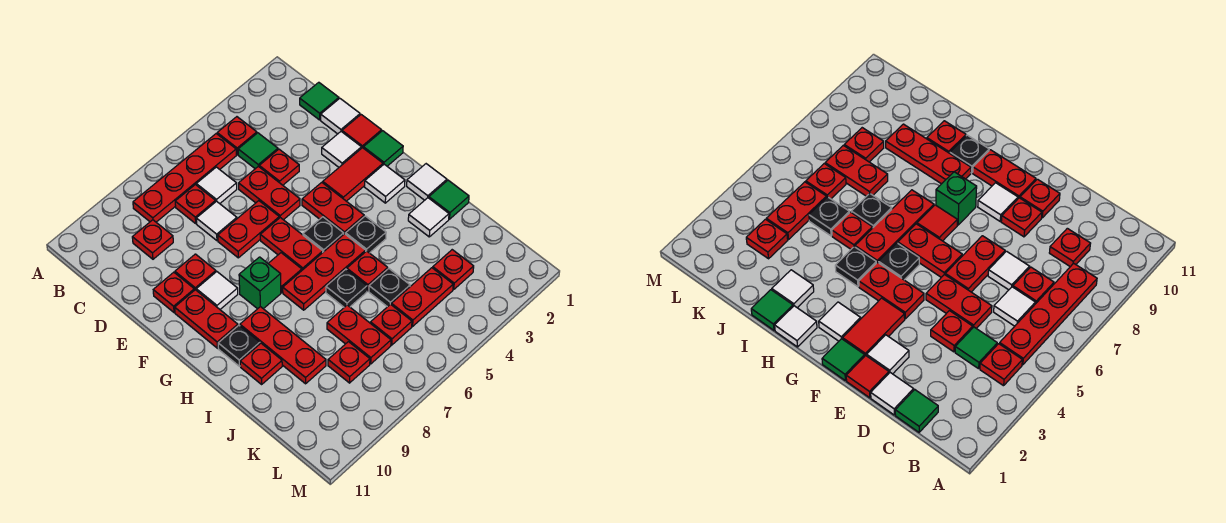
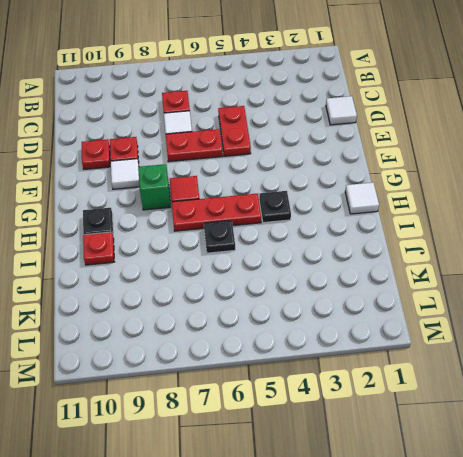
none -> red plate B4 level 1
none -> red plate B5:B8 level 1
none -> green tile C1 level 1
none -> green tile C4 level 1

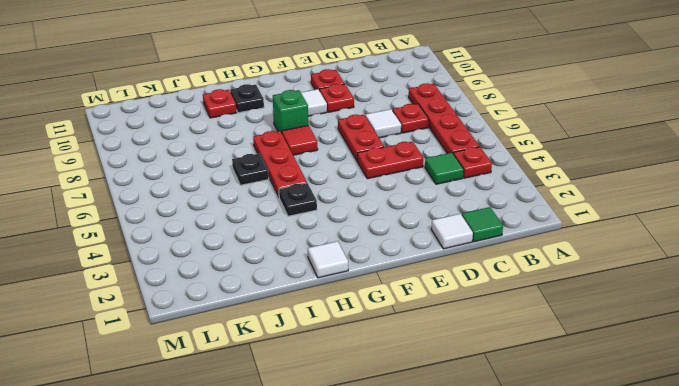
none -> white tile C6 level 1
none -> red plate C9 level 1
none -> red plate D4 level 1
none -> red tile E1 level 1

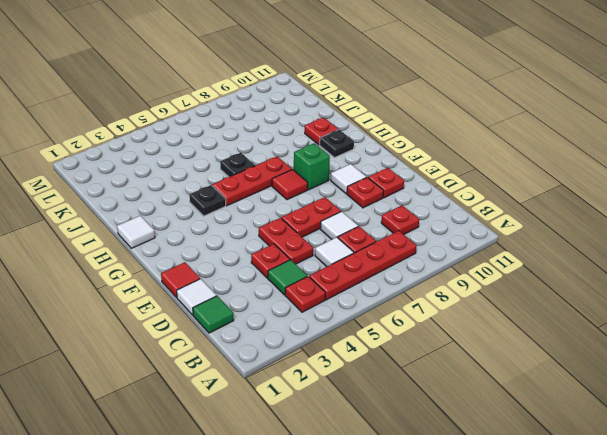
none -> white tile E2 level 1
none -> green tile F1 level 1
none -> red tile F2:F3 level 1
none -> red plate F4:G4 level 1

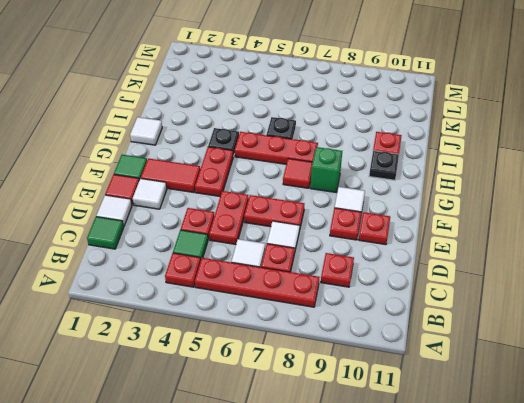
none -> red plate F6:G6 level 1
none -> red plate F10:G10 level 1
none -> white tile G2 level 1
none -> black plate G5 level 1

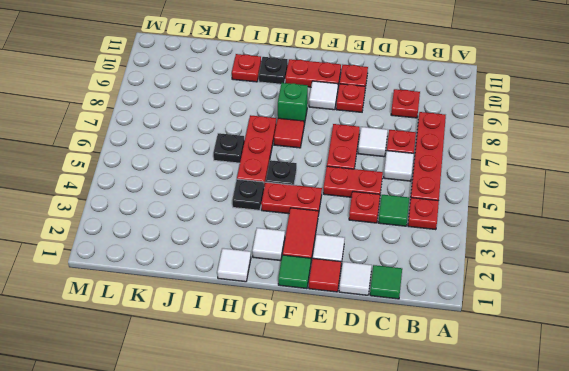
none -> red plate F6:G6 level 1
none -> red plate H9:J9 level 1
none -> green tile I1 level 1
none -> white tile I2 level 1

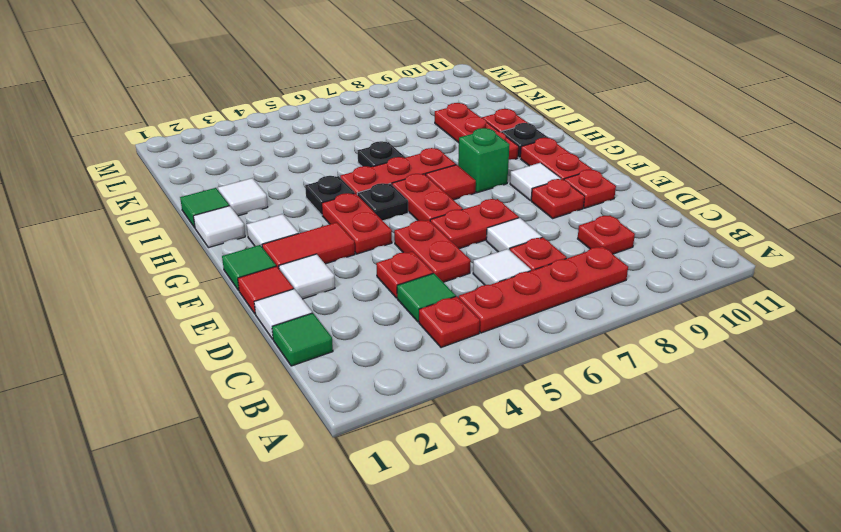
none -> red plate I5 level 1
none -> black plate J5 level 1
none -> red plate J7:K7 level 1
none -> red plate K3 level 1

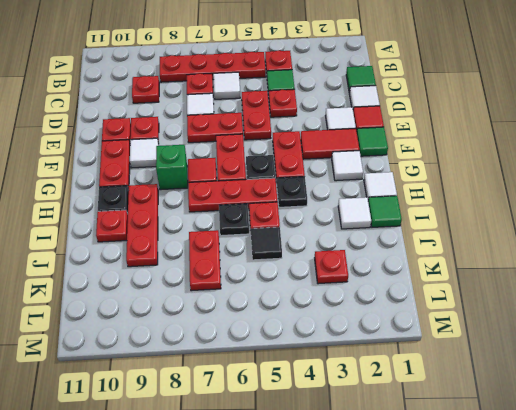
black tile J5 level 1 -> black plate J5 level 1
none -> red plate K4:K5 level 1
none -> red plate K6 level 1
none -> red plate K8 level 1

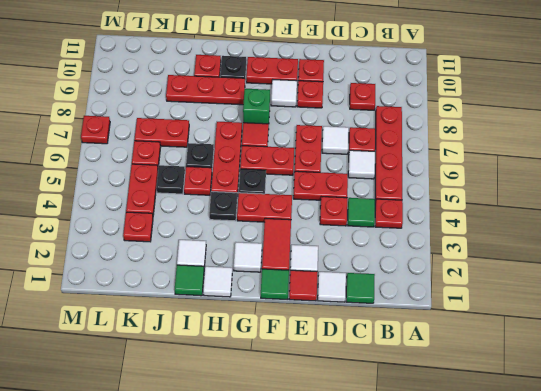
red plate M7 level 1 -> red plate K8 level 1

